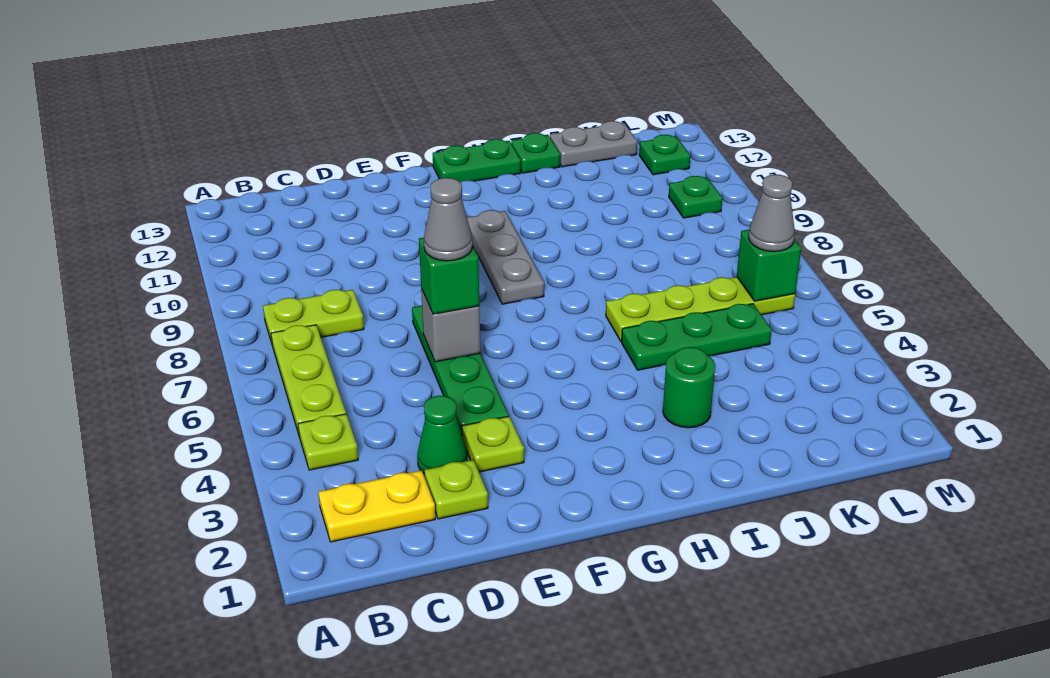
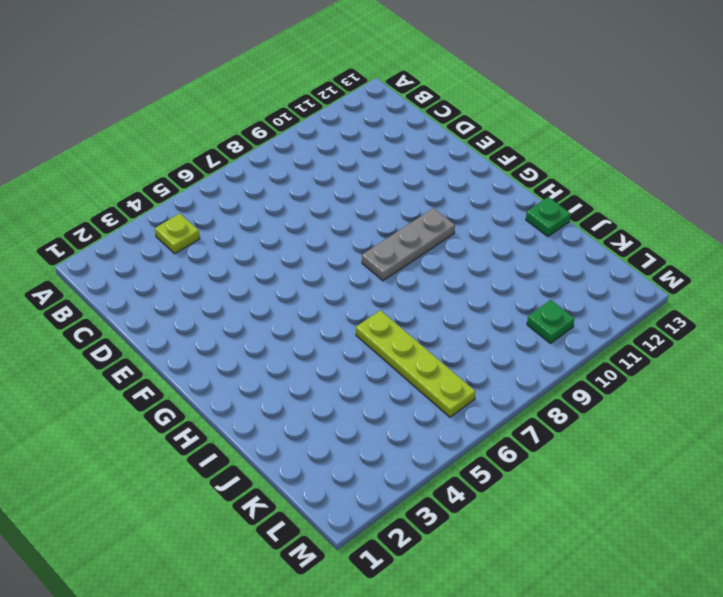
none -> yellow plate B2:C2 level 1
none -> lime plate B5:B7 level 1
none -> lime plate B8:C8 level 1

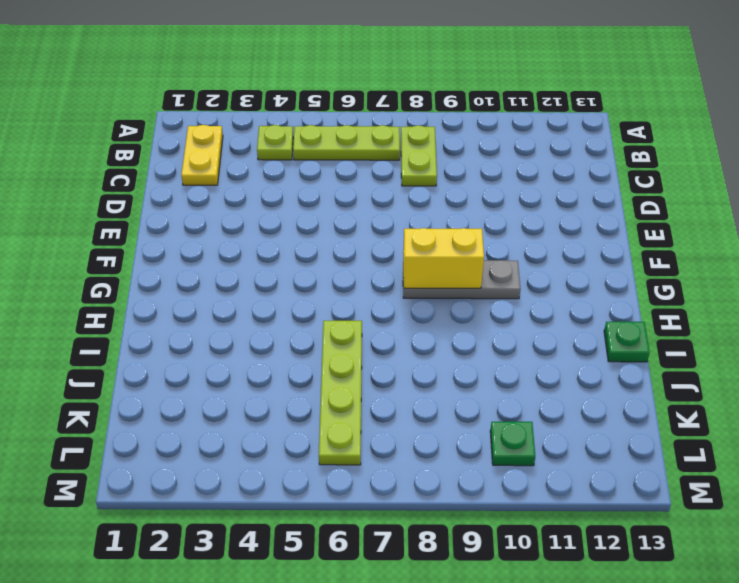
yellow brick G8:G9 level 2 -> none
none -> lime plate D2 level 1
none -> green cone D3 level 1
none -> lime plate E3 level 1

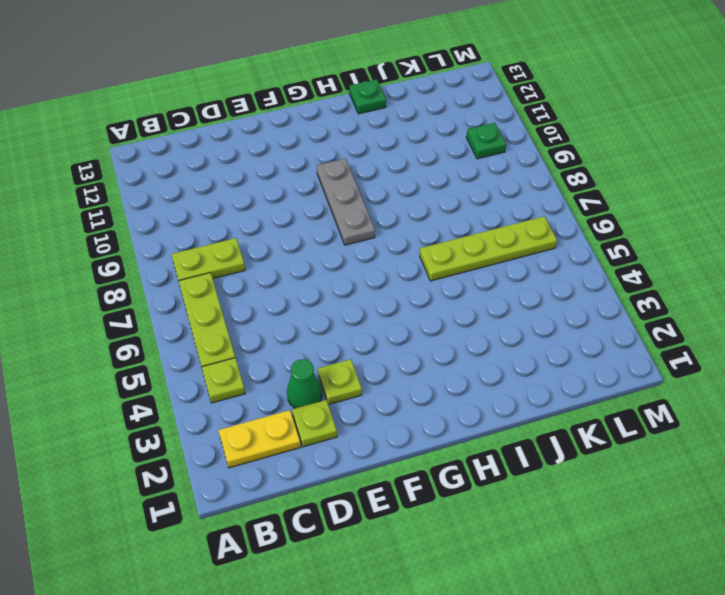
none -> green plate E4:E7 level 1
none -> green plate G13:H13 level 1
none -> green round brick I3 level 1

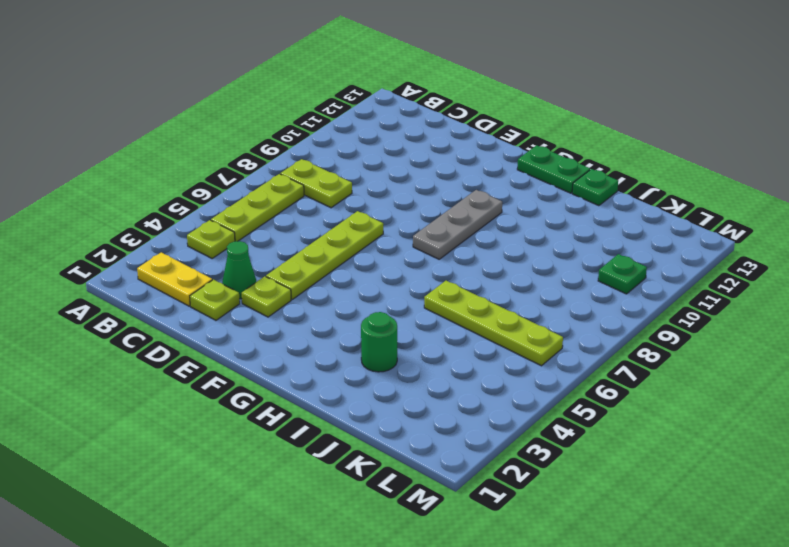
lime plate E4:E7 level 1 -> green plate E4:E7 level 1
none -> green plate I5:K5 level 1
none -> grey plate J13:K13 level 1
none -> green plate L12 level 1

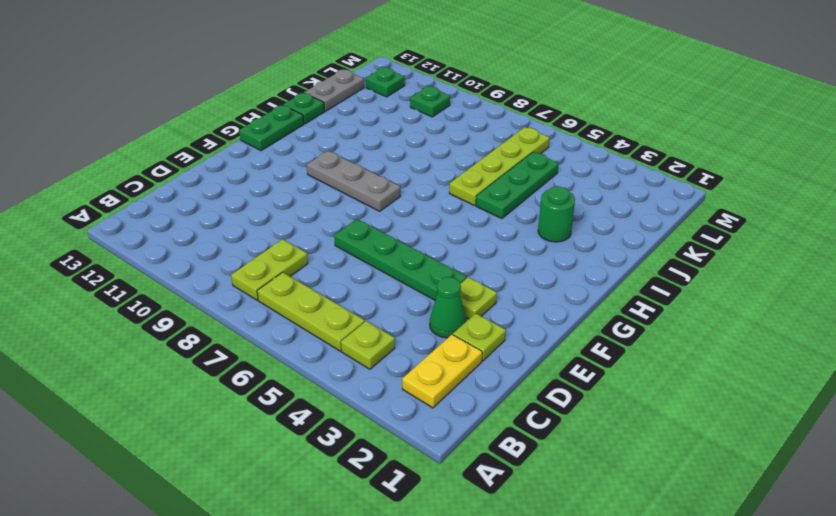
none -> grey brick E6 level 2
none -> green brick L6 level 2
none -> green brick E6 level 3

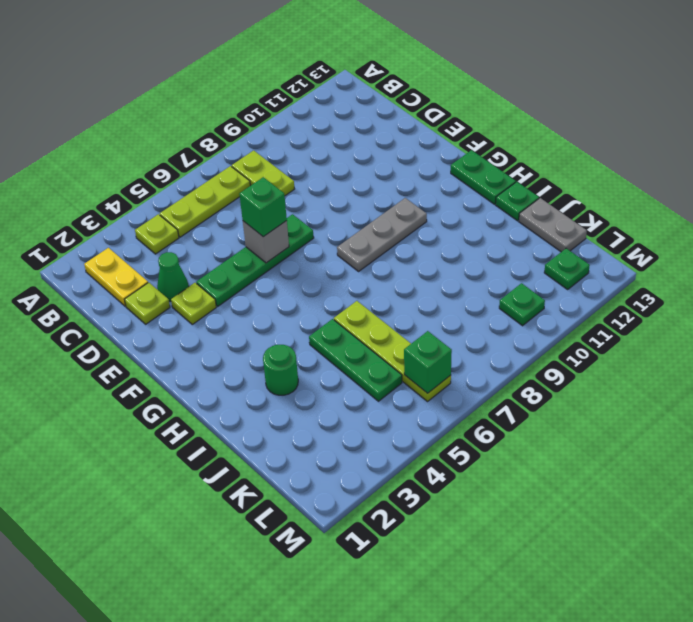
none -> grey cone L6 level 3
none -> grey cone E6 level 4

